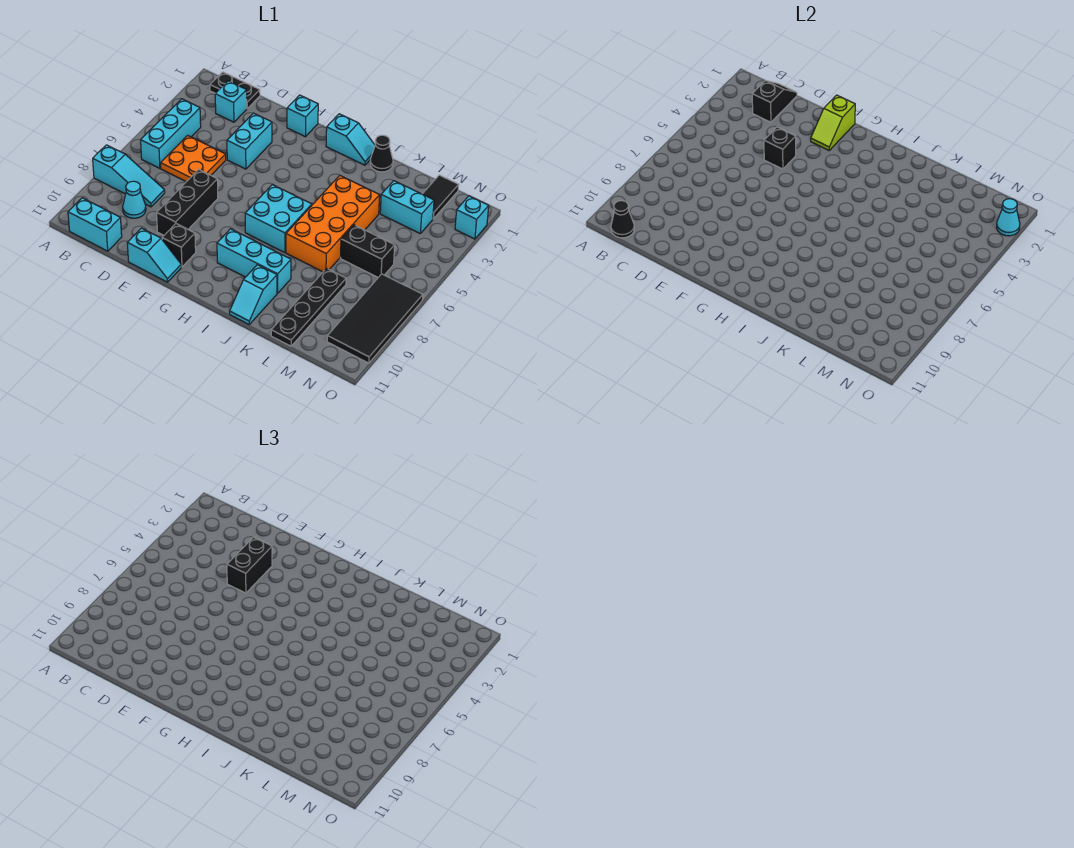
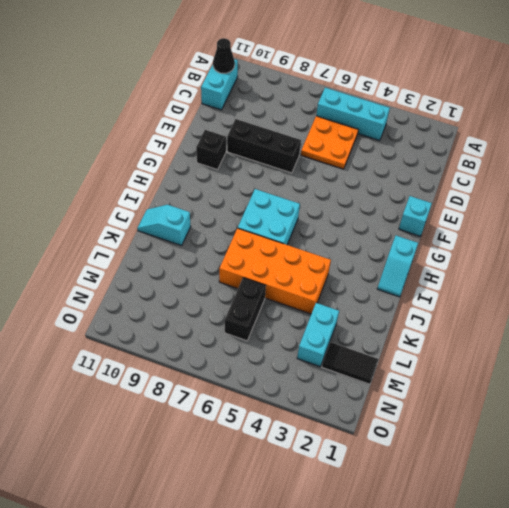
none -> cyan slope A8:C8 level 1 top A
none -> black plate B1:C1 level 1
none -> cyan brick C2 level 1
none -> cyan cone C9 level 1

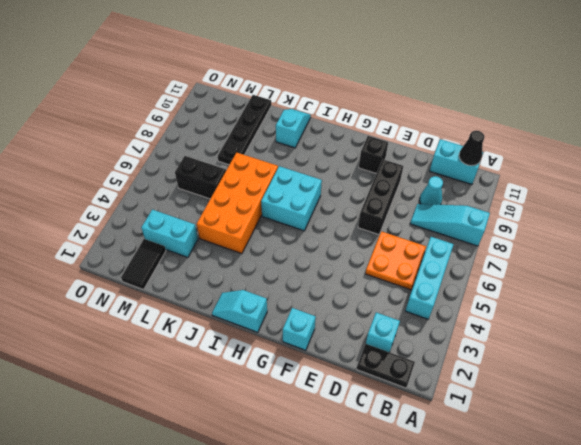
none -> cyan brick E3:E4 level 1
none -> cyan slope E11:F11 level 1 top E
none -> cyan brick H9:J9 level 1
none -> black cone J1 level 1

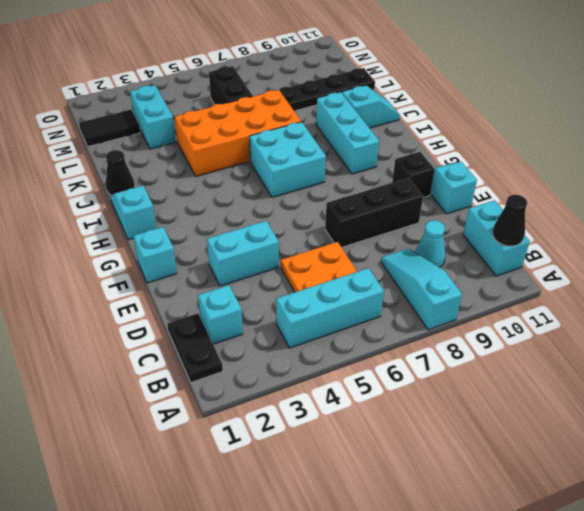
none -> black tile N7:O10 level 1
none -> cyan brick O2 level 1
none -> black slope C1:C2 level 2 top 2
none -> black brick E4 level 2

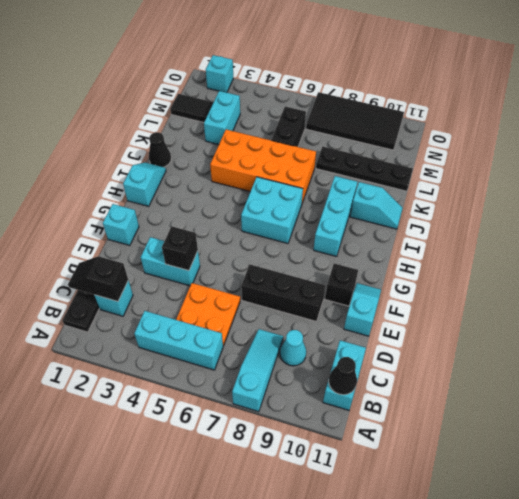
none -> lime slope F1:F2 level 2 top 1
none -> cyan cone O2 level 2
none -> black brick E3:E4 level 3

